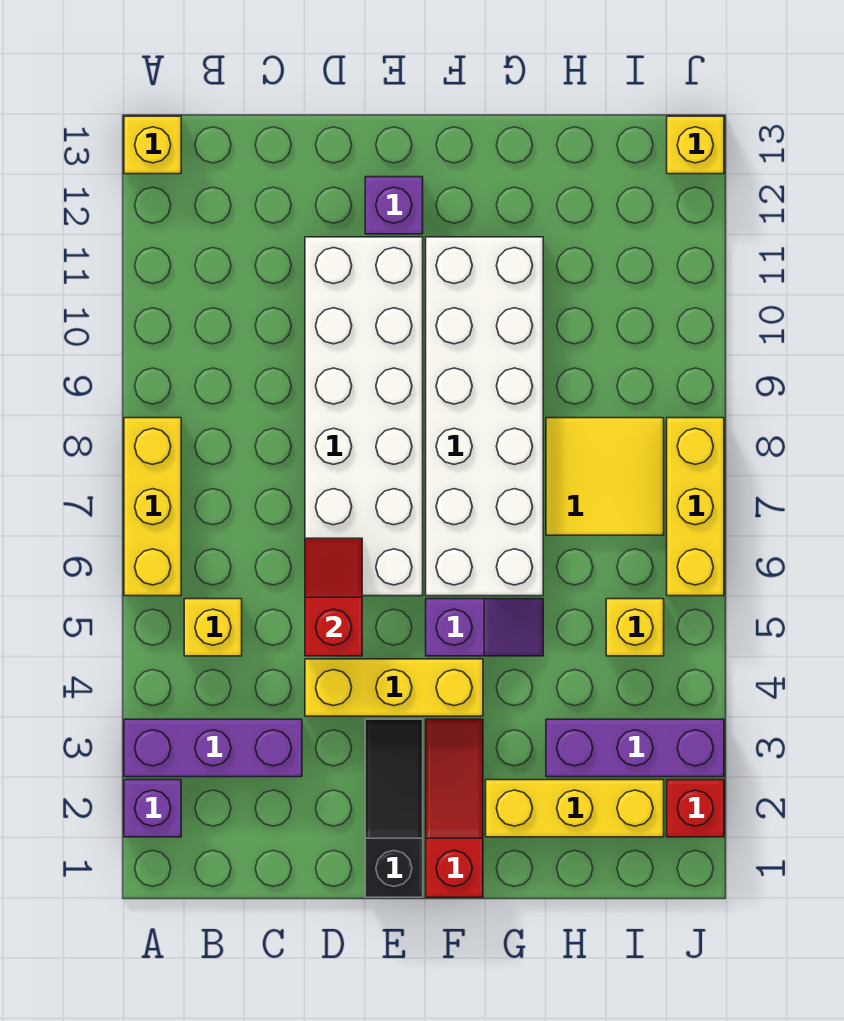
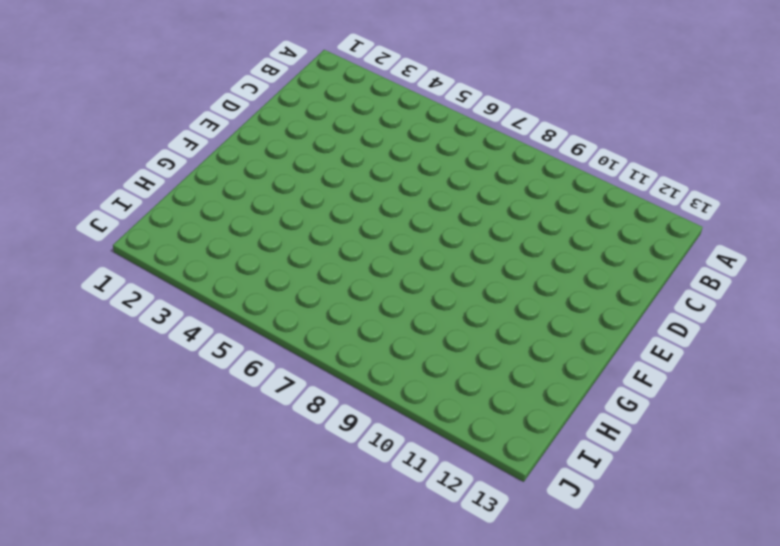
none -> purple brick A2 level 1
none -> purple brick A3:C3 level 1
none -> yellow brick A6:A8 level 1

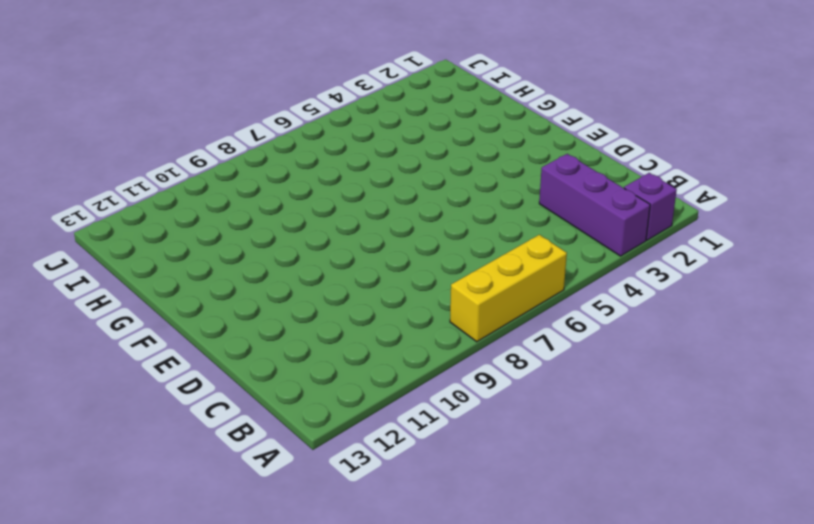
none -> yellow brick A13 level 1
none -> yellow brick B5 level 1
none -> yellow brick D4:F4 level 1

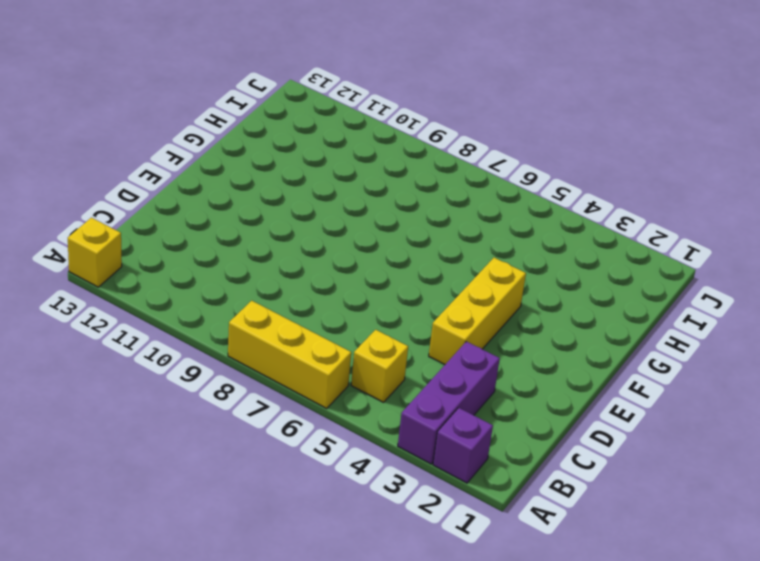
none -> white brick D6:E11 level 1
none -> black slope E1:E3 level 1 top 1
none -> purple brick E12 level 1

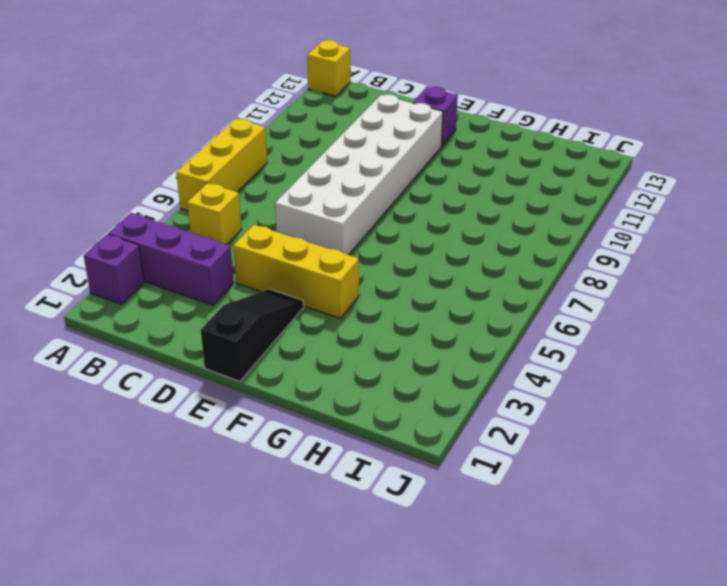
none -> red slope F1:F3 level 1 top 1
none -> purple slope F5:G5 level 1 top F
none -> white brick F6:G11 level 1

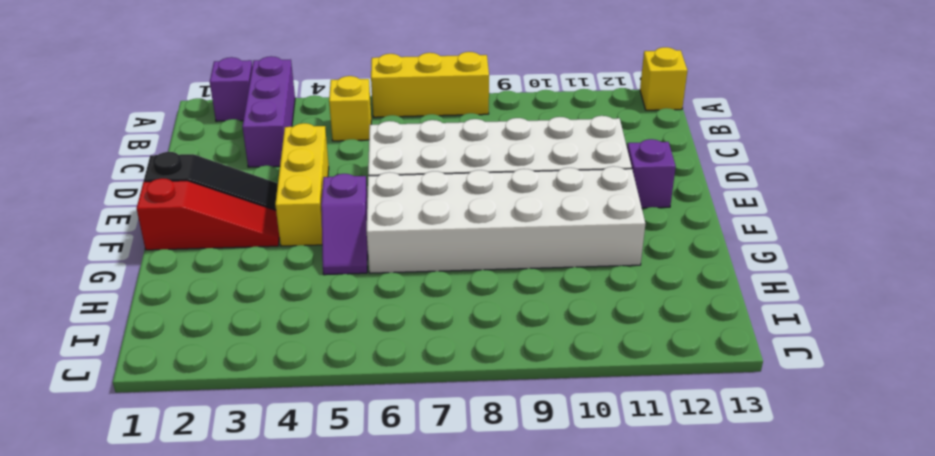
none -> yellow brick G2:I2 level 1
none -> purple brick H3:J3 level 1
none -> yellow tile H7:I8 level 1

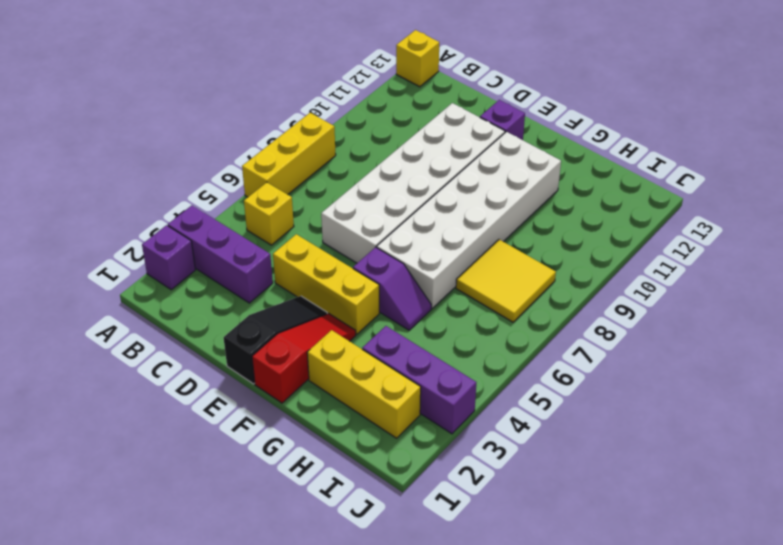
none -> yellow brick I5 level 1
none -> red brick J2 level 1
none -> yellow brick J6:J8 level 1

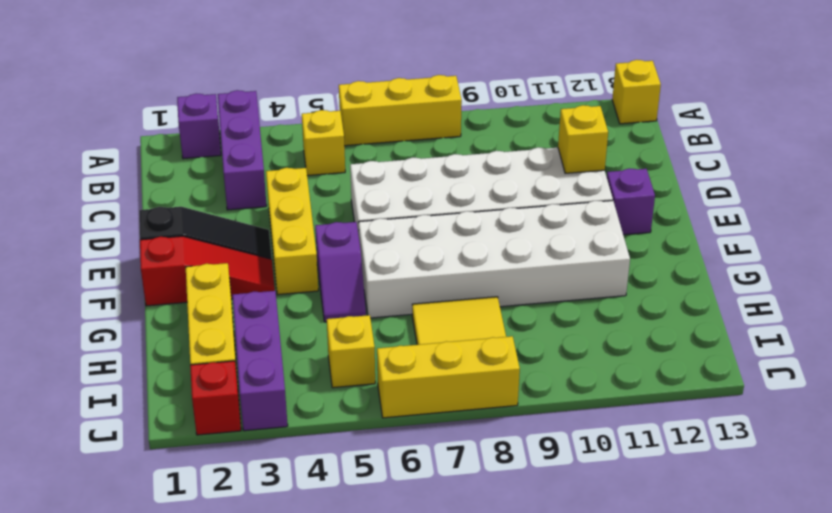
yellow brick D11 level 2 -> yellow brick J13 level 1
none -> red slope D5:D6 level 2 top 5

